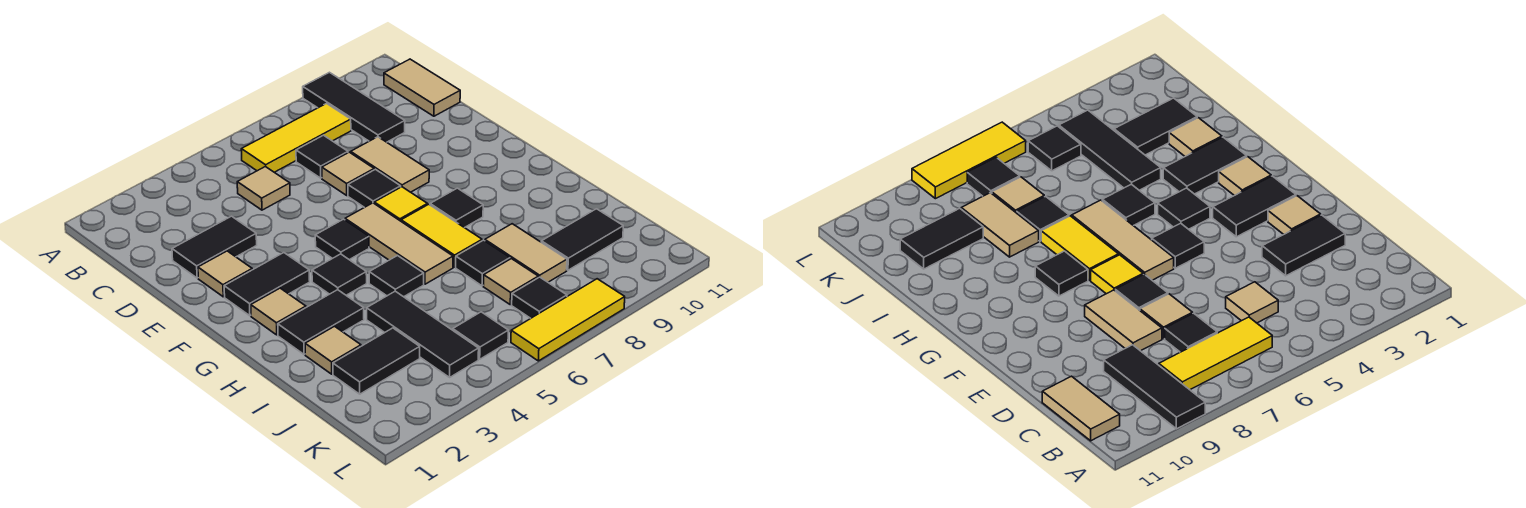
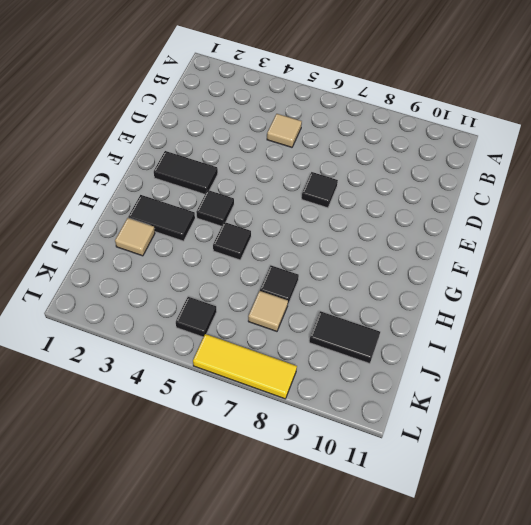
none -> black tile A9:C9 level 1
none -> yellow tile B6:B8 level 1
none -> tan tile B11:C11 level 1
none -> black tile C7 level 1

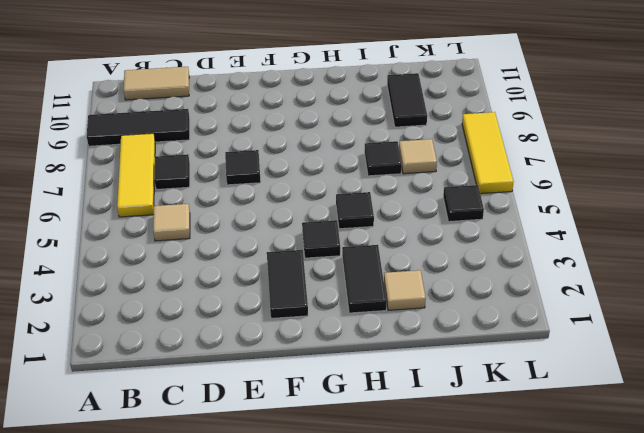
none -> black tile D2:D3 level 1
none -> tan tile D7 level 1
none -> tan tile D8:E8 level 1
none -> tan tile E2 level 1

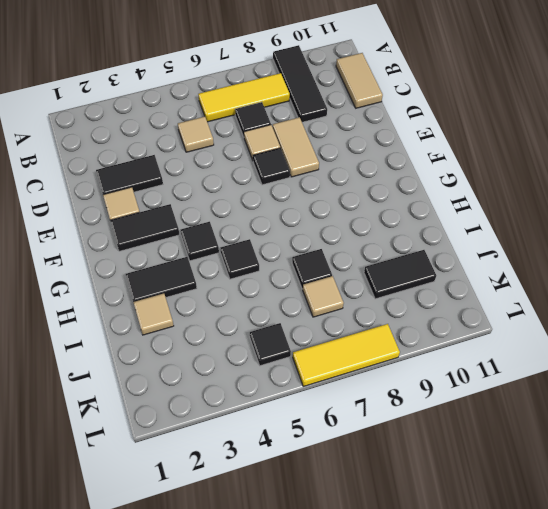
none -> black tile F5 level 1
none -> tan tile F6:H6 level 1
none -> yellow tile F7 level 1
none -> tan tile G2 level 1

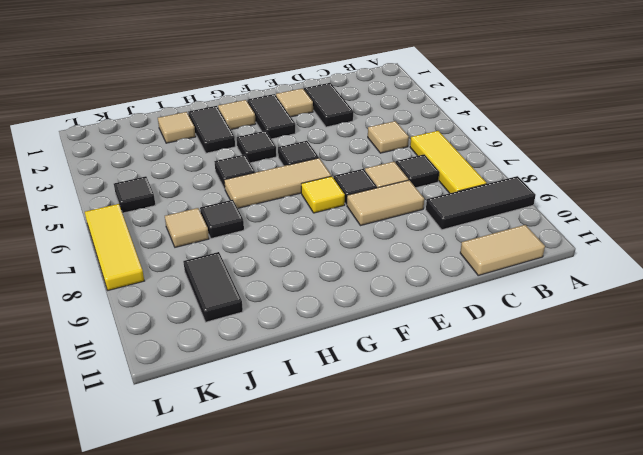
none -> yellow tile G7:H7 level 1
none -> black tile G8 level 1
none -> black tile I4:K4 level 1
none -> tan tile I8:J8 level 1

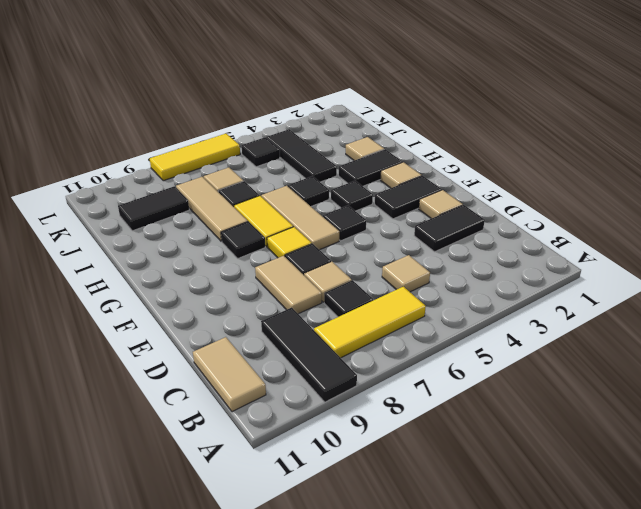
tan tile H8:J8 level 1 -> tan tile I8:J8 level 1
none -> black tile J2:J3 level 1
none -> black tile K7 level 1

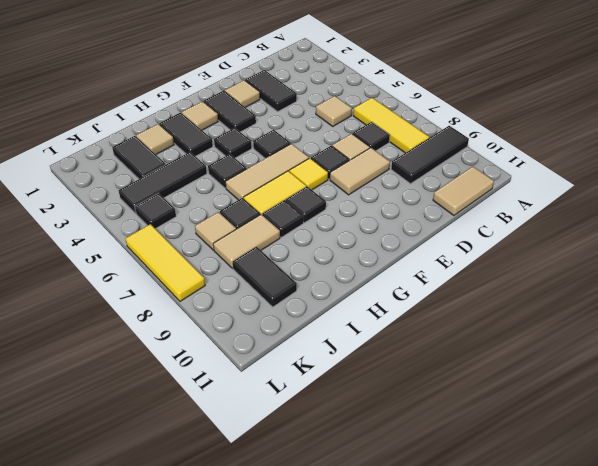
black tile H8 level 1 -> black tile K7 level 1

